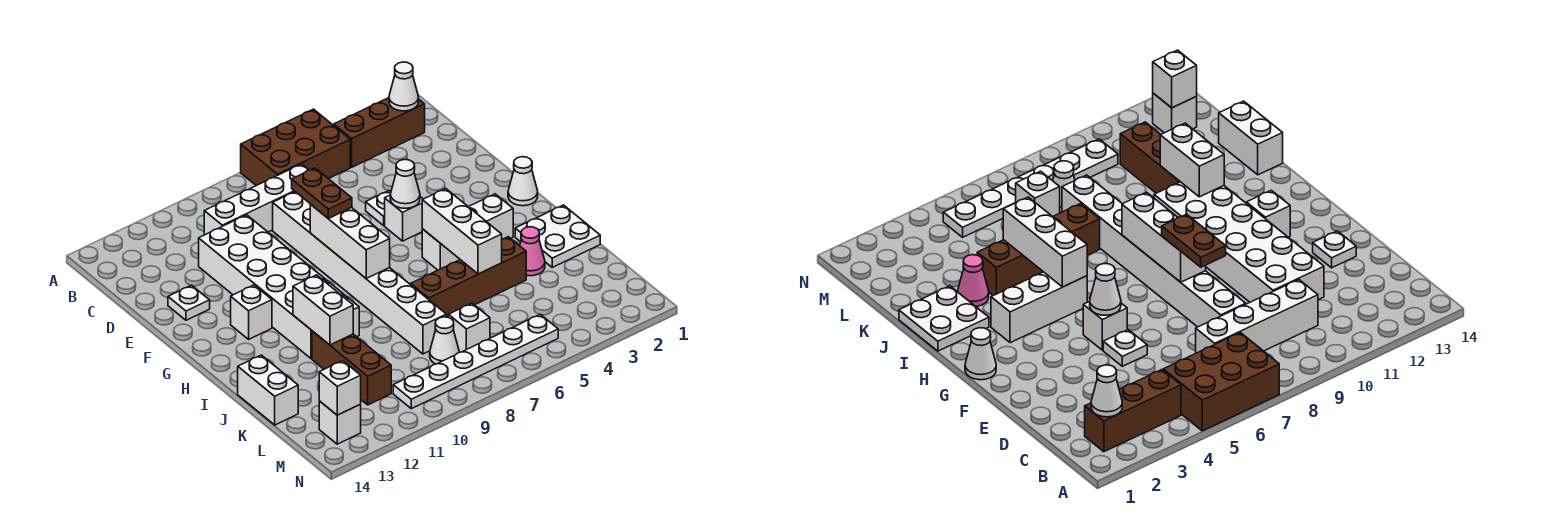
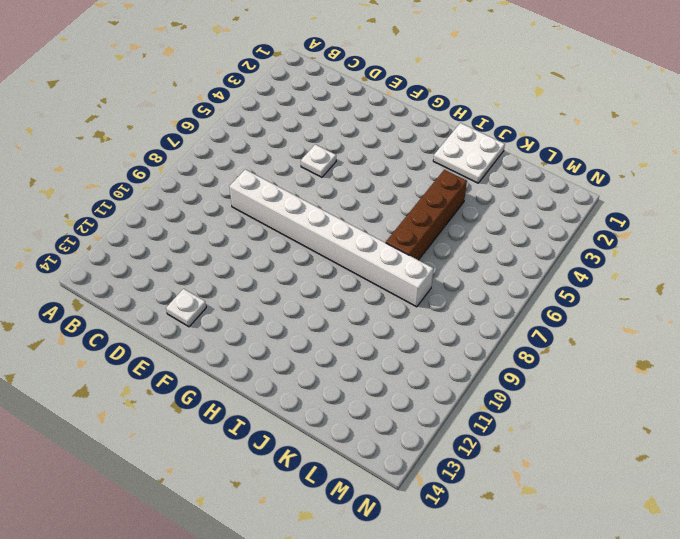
none -> brown brick A5:B7 level 1
none -> brown brick B2:B4 level 1
none -> white brick C7:C10 level 1

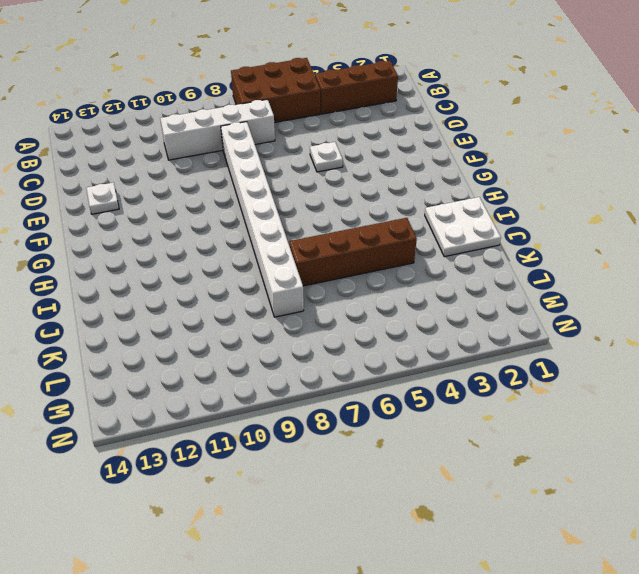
none -> white brick D10:I11 level 1
none -> white brick F5 level 1
none -> white cone G1 level 1

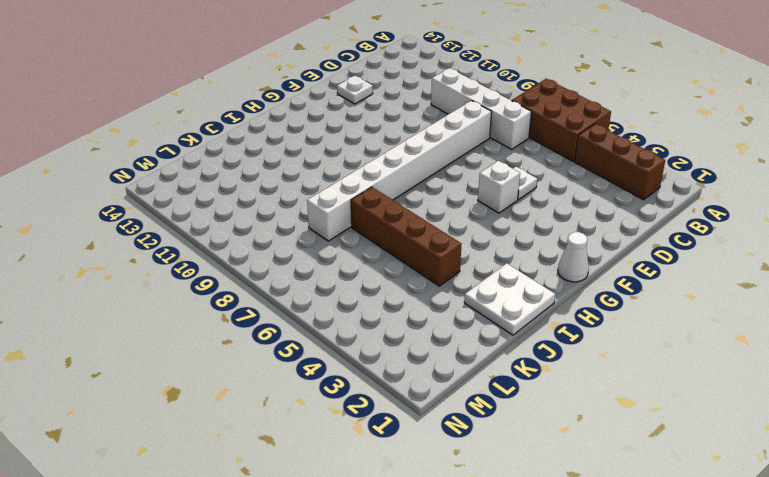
none -> white brick D10:I11 level 1
none -> white brick G12 level 1
none -> white brick H3:H5 level 1

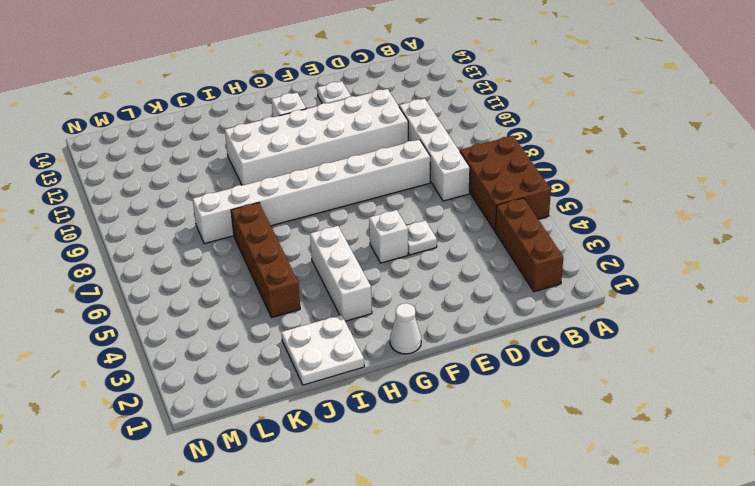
none -> pink cone J3 level 1
none -> brown brick J11:L11 level 1
none -> white brick J14:K14 level 1

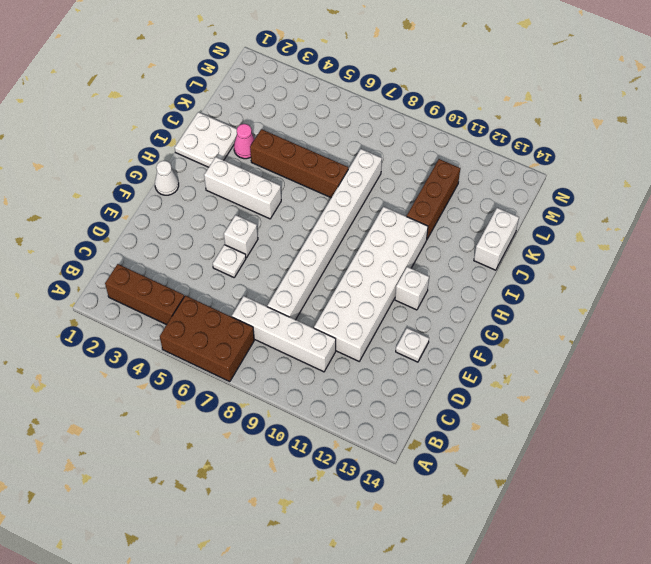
none -> white brick L7 level 1
none -> white cone L8 level 1
none -> white plate M5:M10 level 1

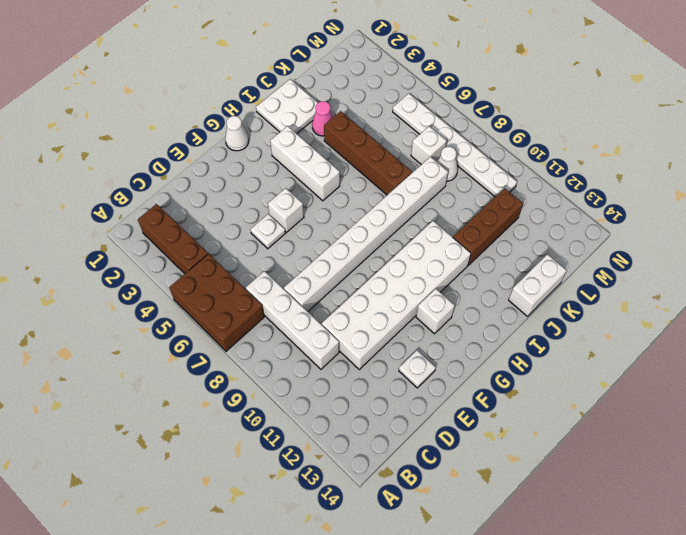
none -> white brick M13 level 1
none -> white cone B2 level 2
none -> white cone F5 level 2

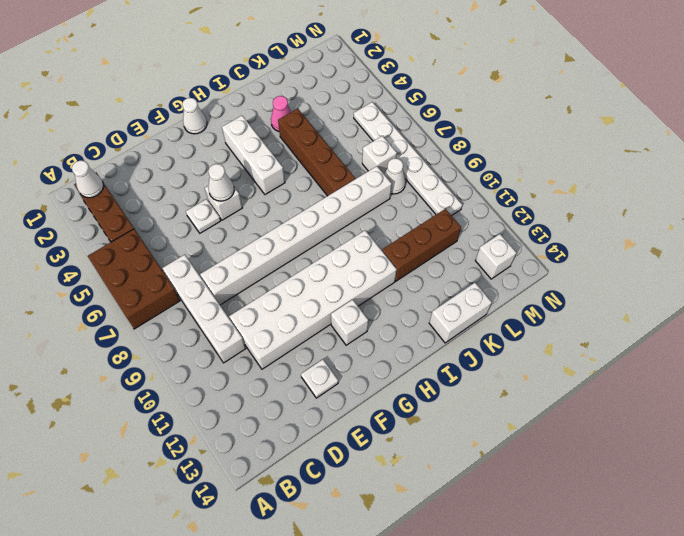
none -> white plate I1:J2 level 1
none -> white brick F8:H8 level 2
none -> white brick H5:J5 level 2

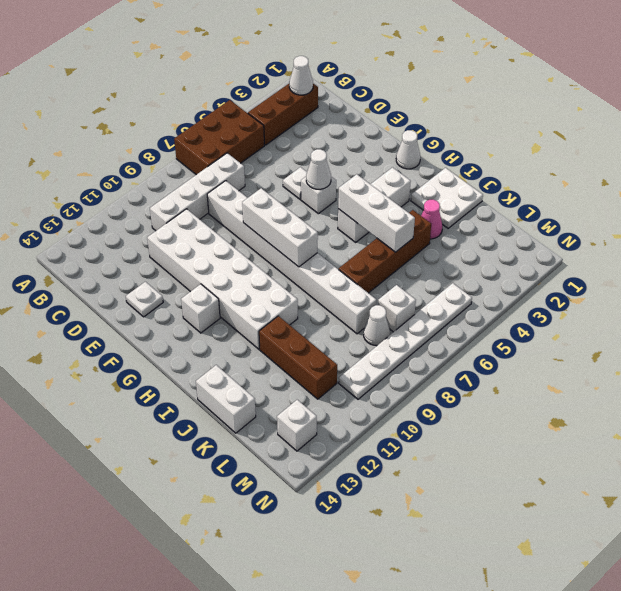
none -> white brick I11:J11 level 2
none -> white brick M13 level 2
none -> brown plate E8:F8 level 3

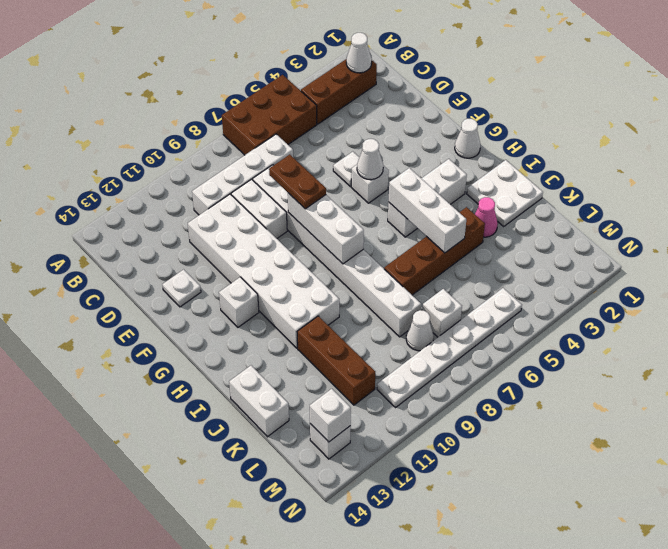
white brick D9:E9 level 1 -> white brick I11:J11 level 2

